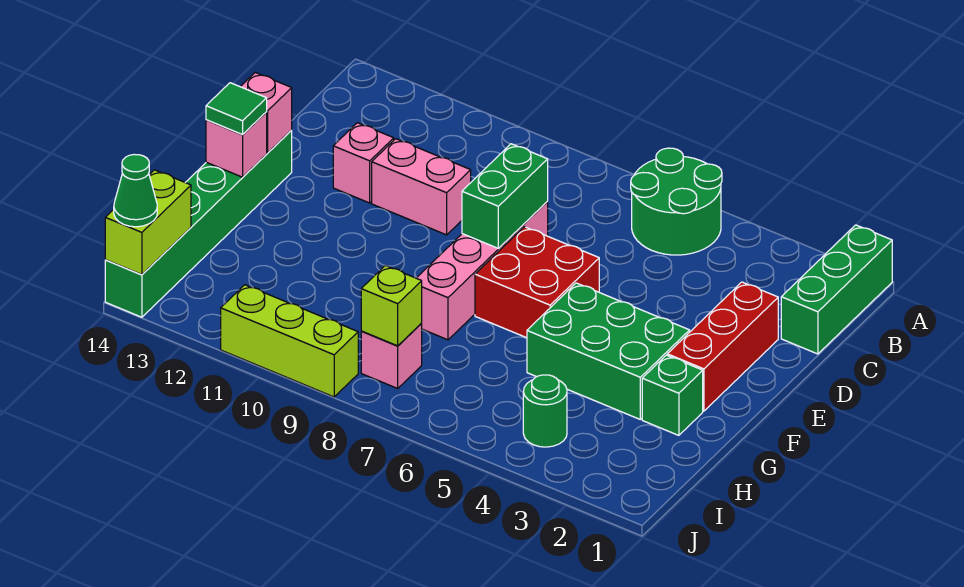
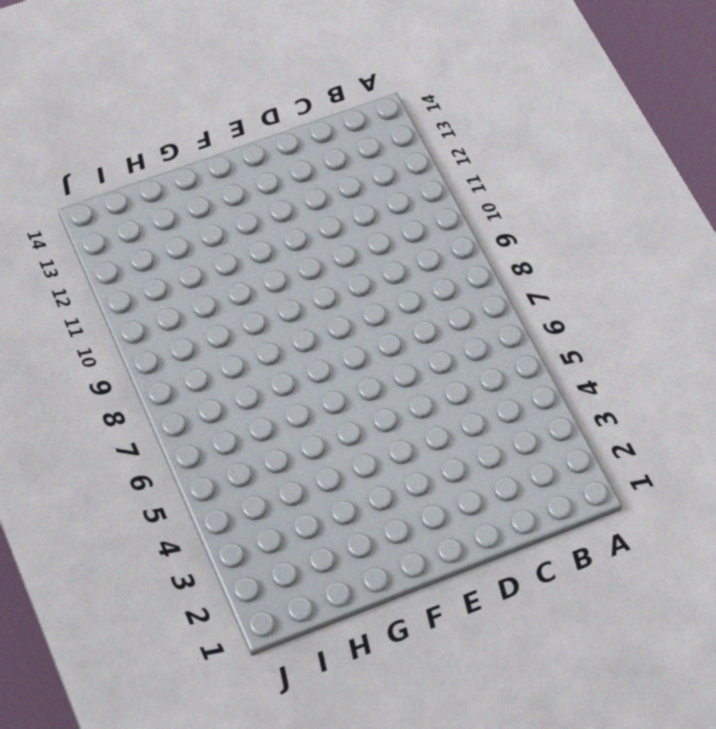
none -> green brick A1:C1 level 1
none -> green round brick A5:B6 level 1
none -> red brick D2:F2 level 1

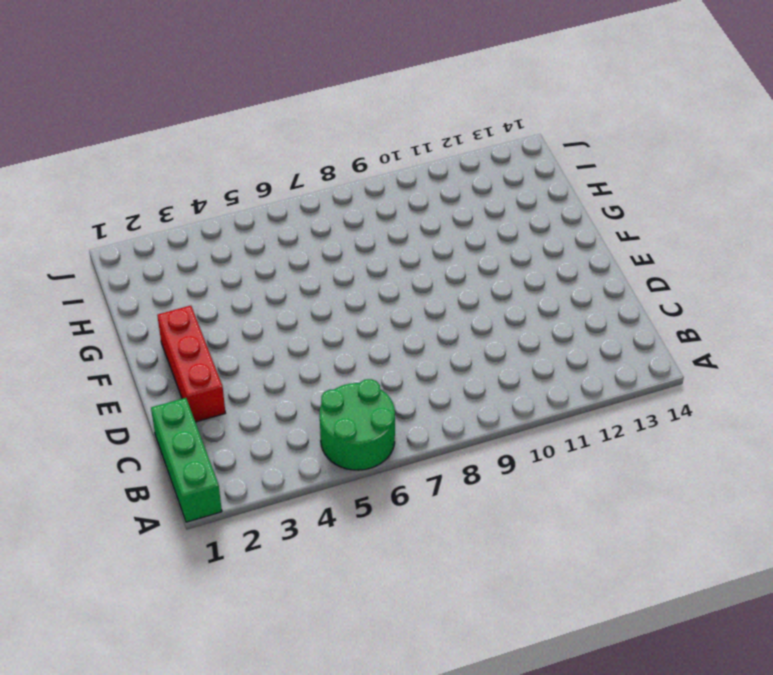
none -> pink brick D8:G8 level 1
none -> pink brick D10:D11 level 1
none -> pink brick D12 level 1

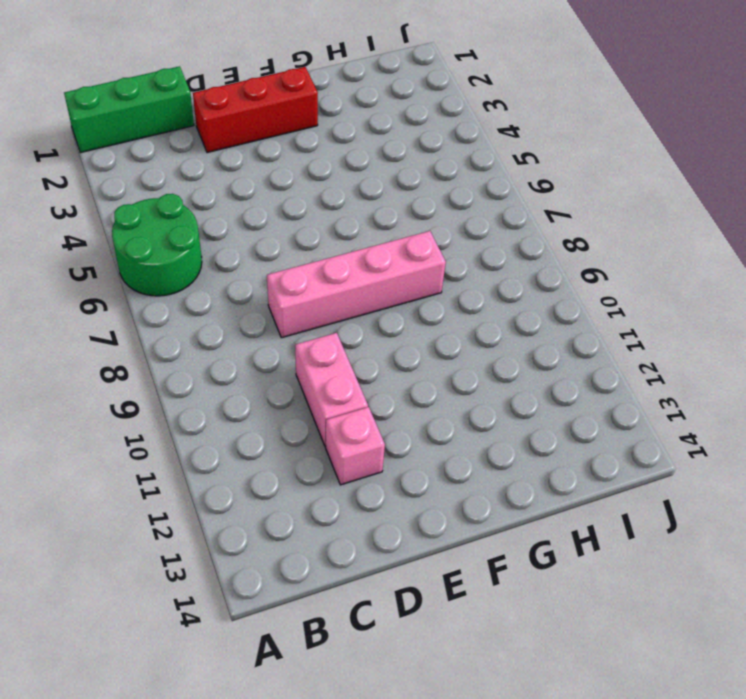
none -> red brick E6:F7 level 1
none -> green brick E14:J14 level 1
none -> green brick F3:G5 level 1

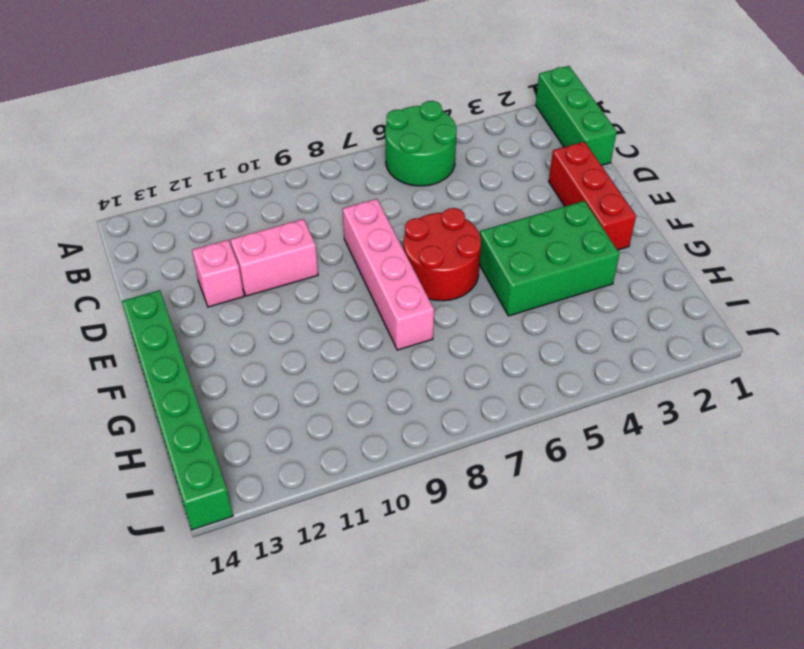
red round brick E6:F7 level 1 -> red brick E6:F7 level 1
none -> green brick G2 level 1
none -> green round brick I4 level 1
none -> pink brick I8 level 1

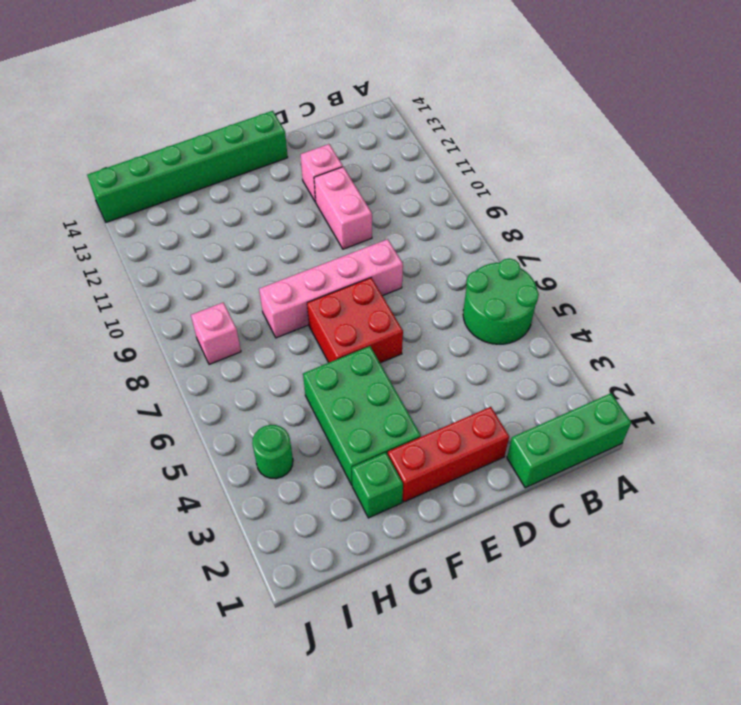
none -> lime brick J9:J11 level 1
none -> green brick D8:E8 level 2
none -> pink brick E14 level 2

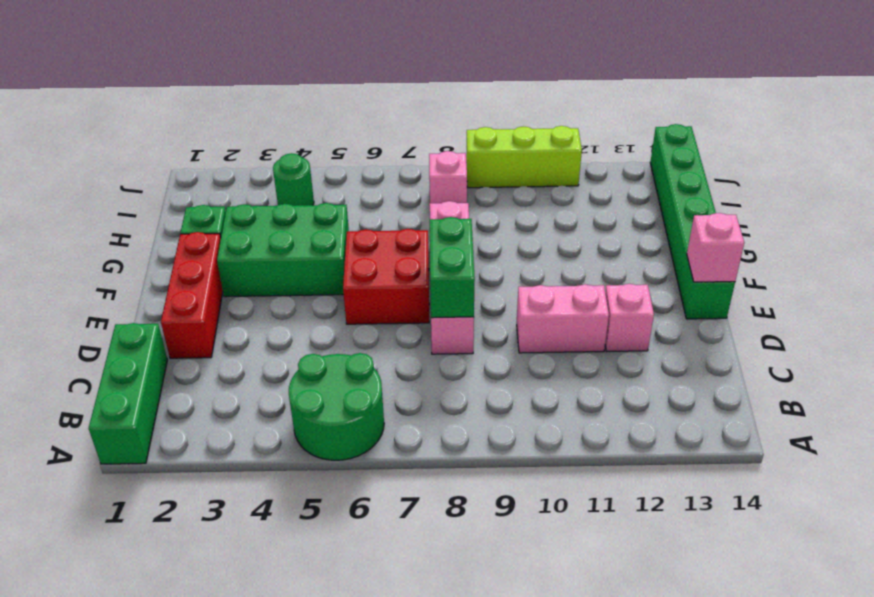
none -> pink brick F14 level 2
none -> lime brick I8 level 2
none -> lime brick I14:J14 level 2

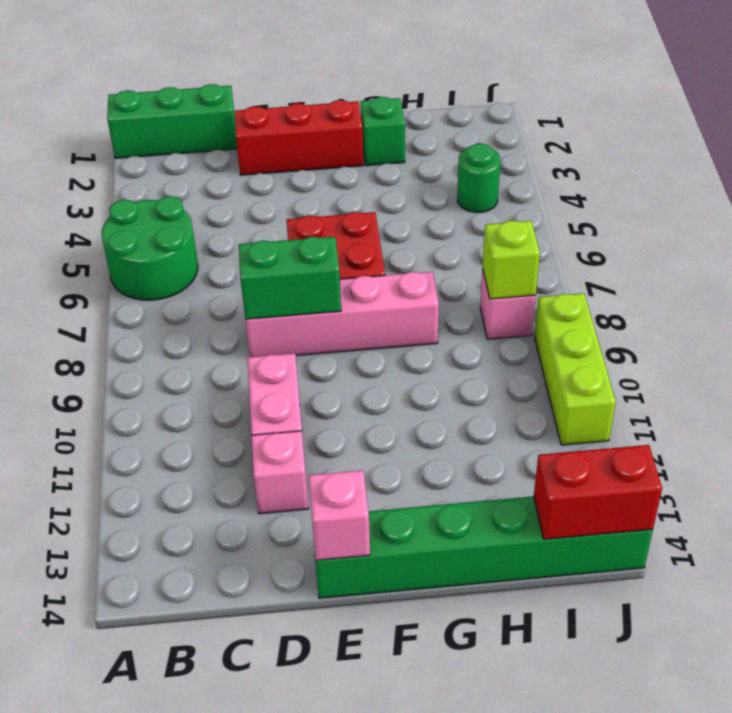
red brick I14:J14 level 2 -> lime brick I14:J14 level 2
none -> green brick F3:G5 level 1
none -> pink brick F14 level 2
none -> green tile F14 level 3

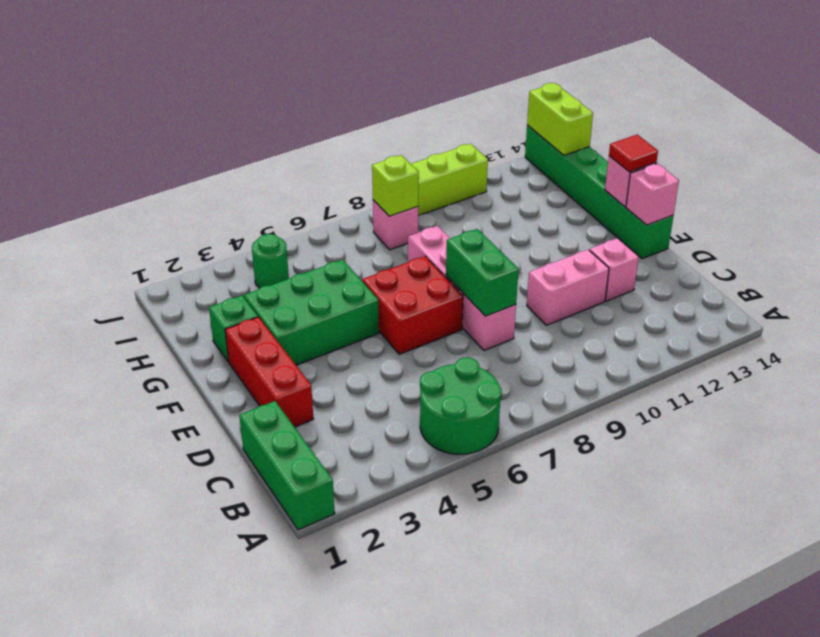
red tile F14 level 3 -> green tile F14 level 3
none -> green cone J14 level 3

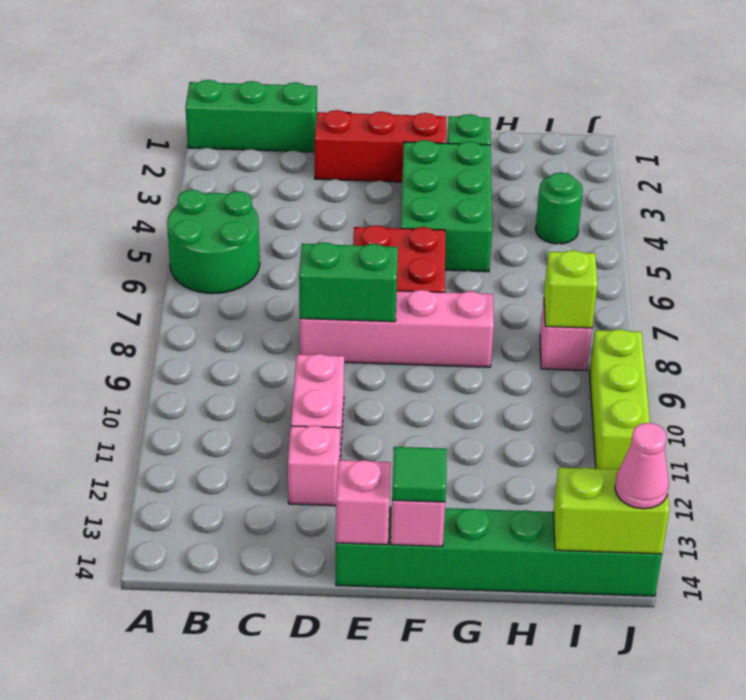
pink cone J14 level 3 -> green cone J14 level 3

